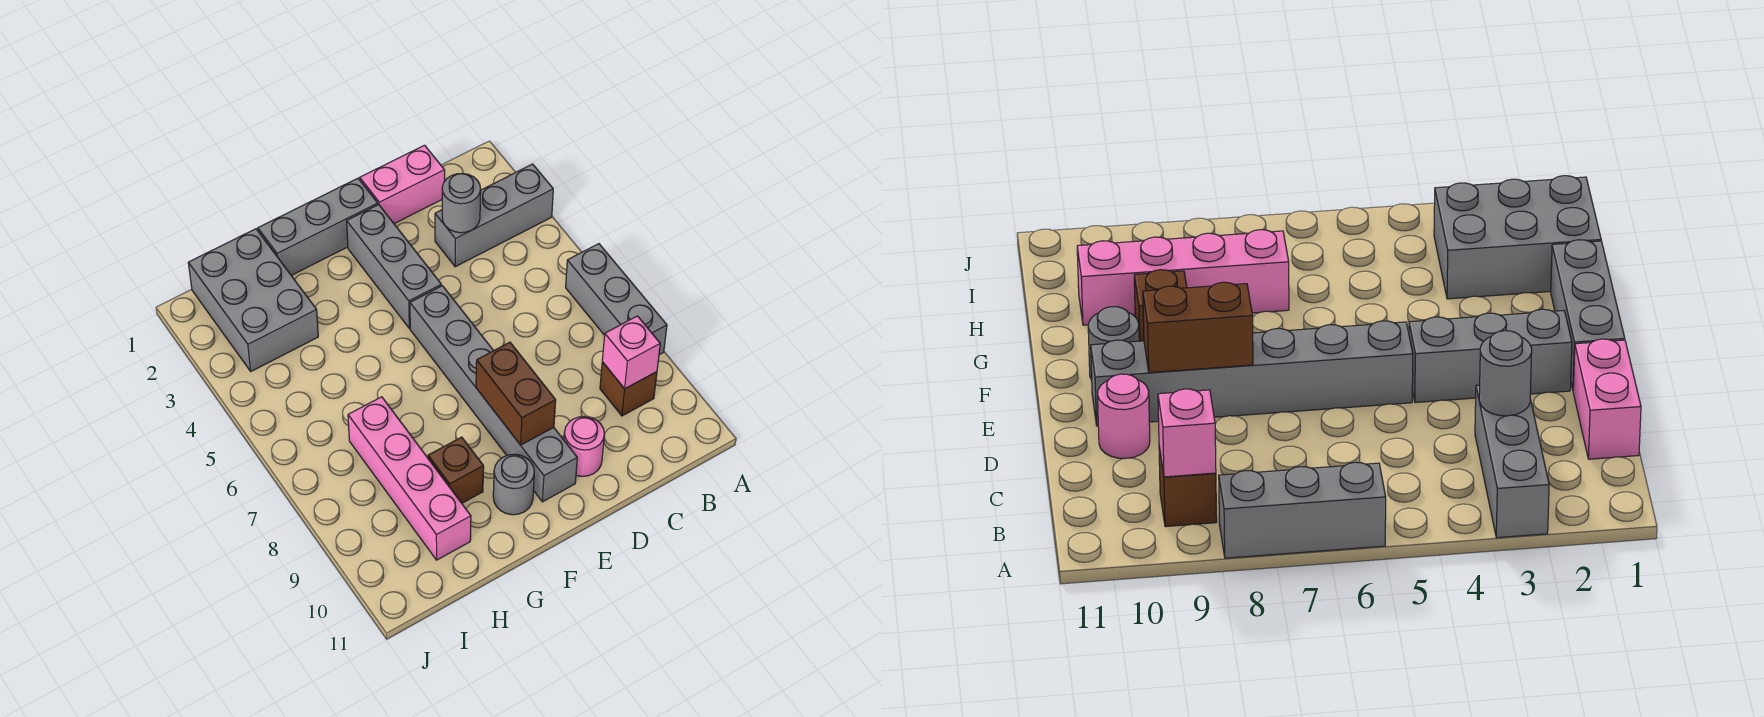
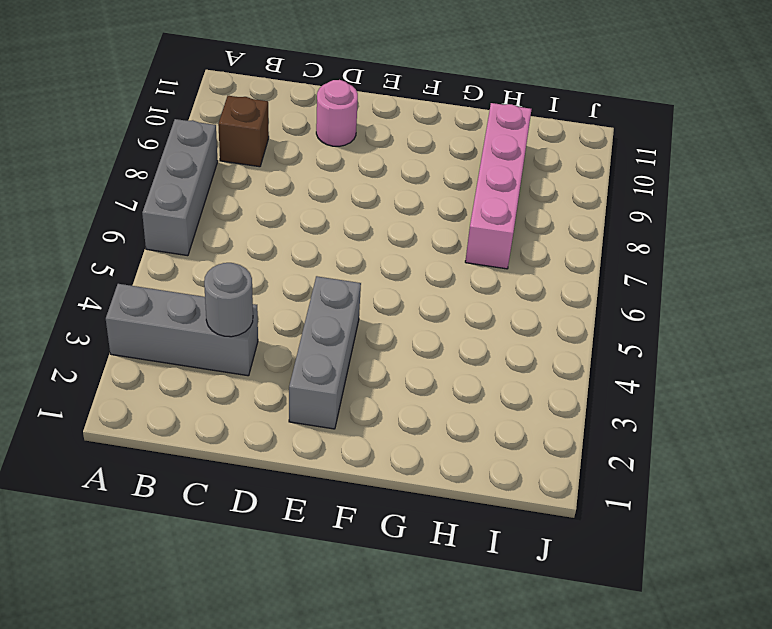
none -> pink brick C1:D1 level 1
none -> grey brick E1:G1 level 1
none -> grey brick E5:E10 level 1

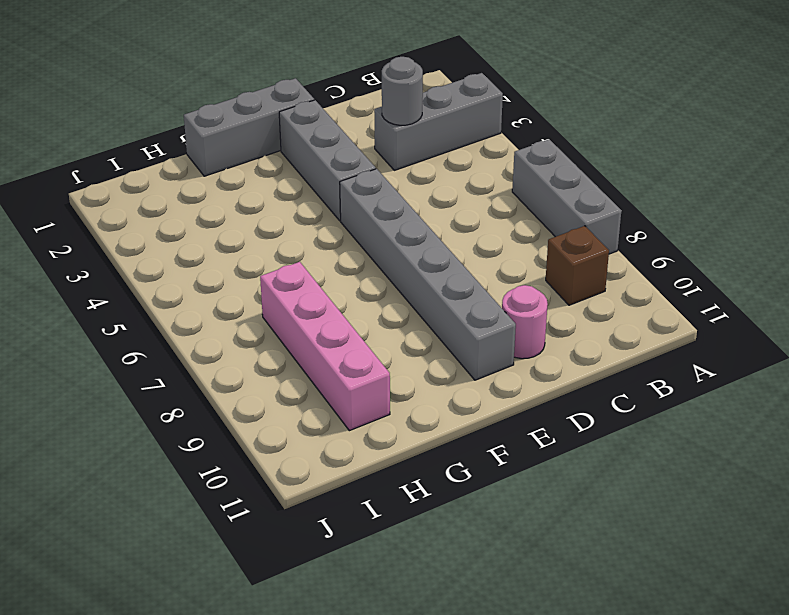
none -> pink brick C1:D1 level 1
none -> grey round brick F10 level 1
none -> brown brick G9 level 1

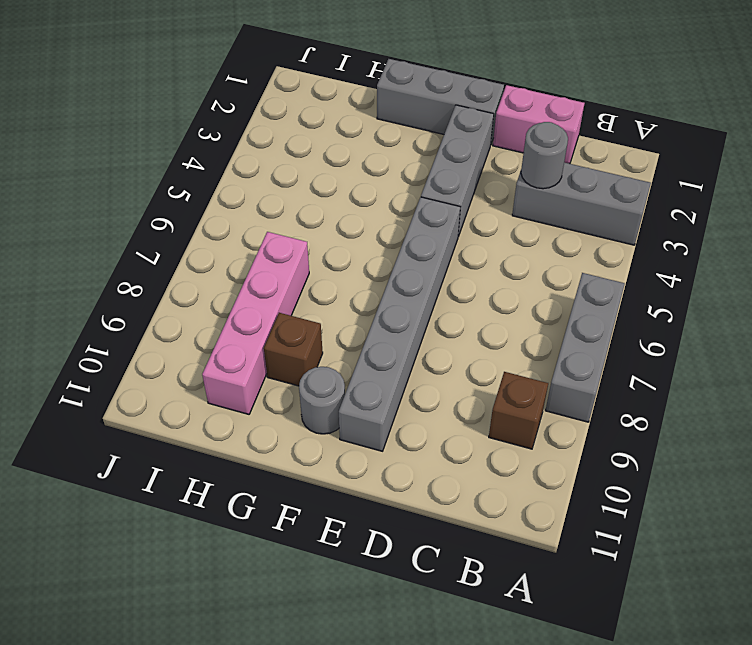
none -> pink round brick D10 level 1
none -> grey brick H1:I3 level 1
none -> pink brick B9 level 2

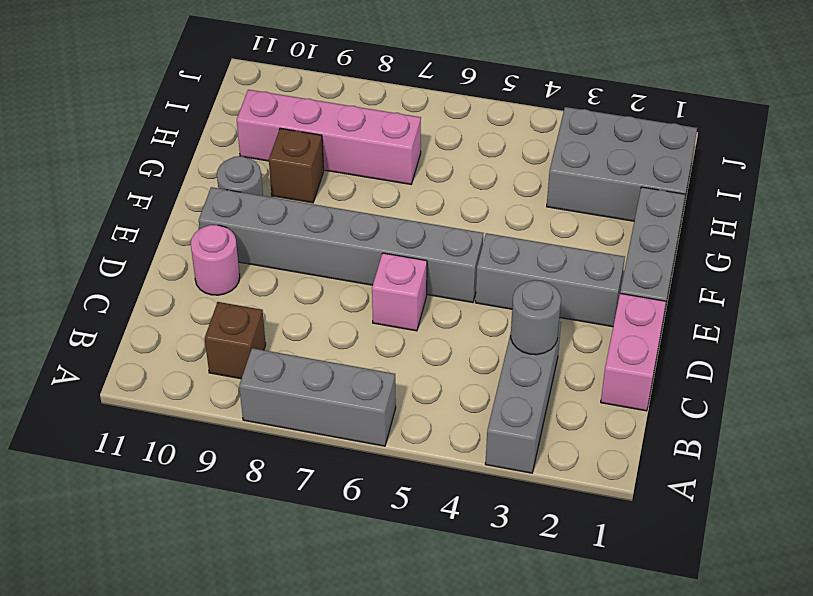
pink brick D6 level 1 -> pink brick B9 level 2
none -> brown brick E8:E9 level 2

